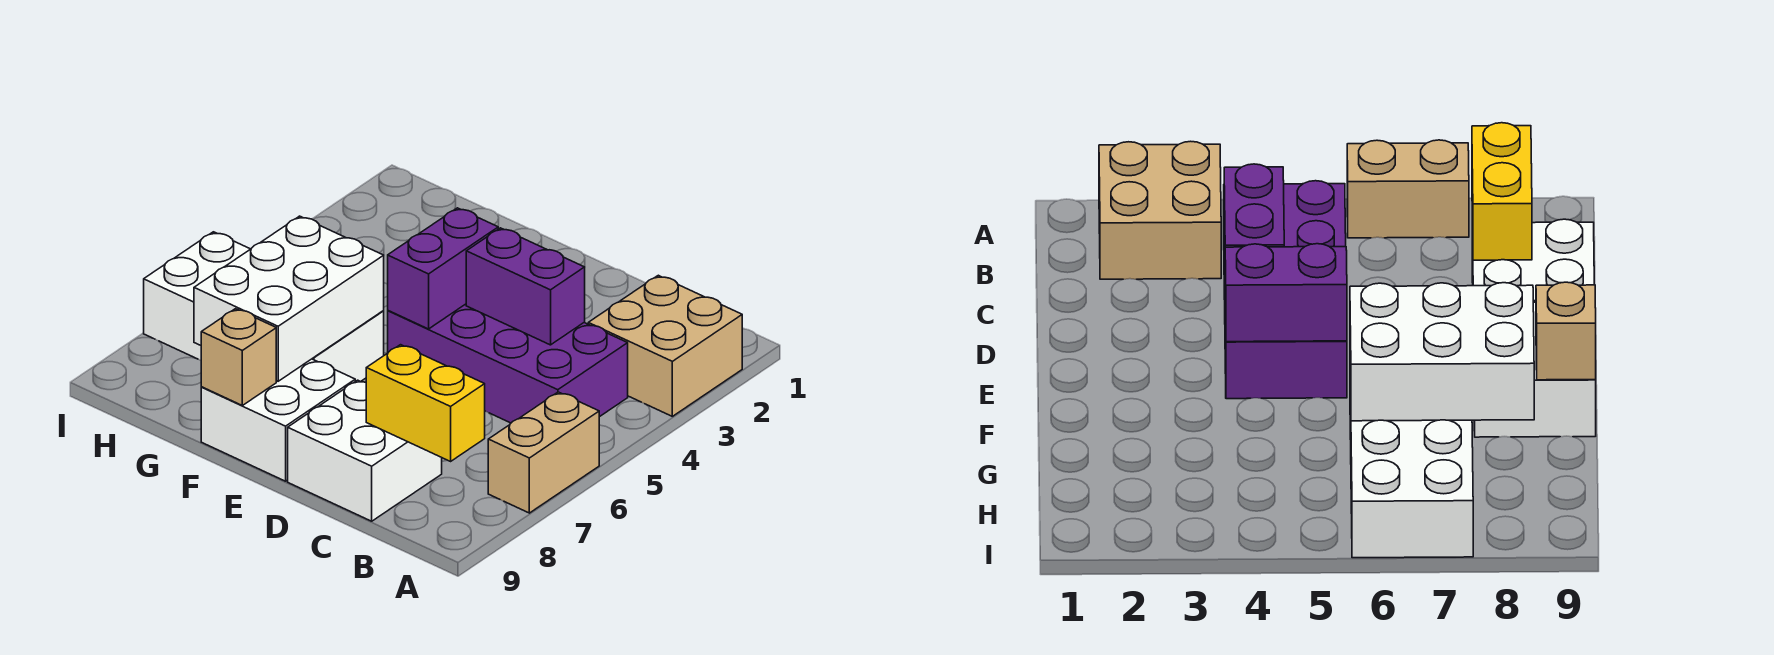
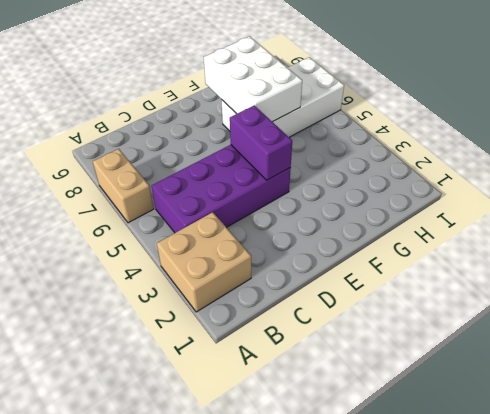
none -> white brick C8:D9 level 1
none -> white brick E8:F9 level 1

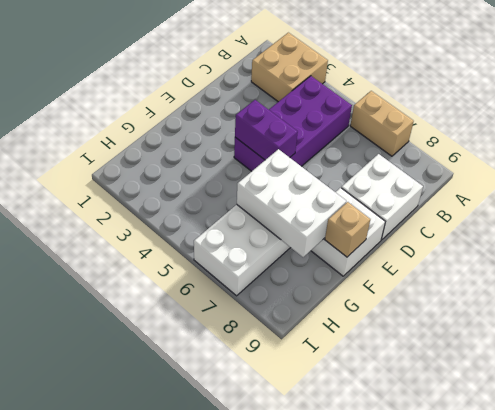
none -> yellow brick B8:C8 level 2
none -> purple brick C4:D4 level 2

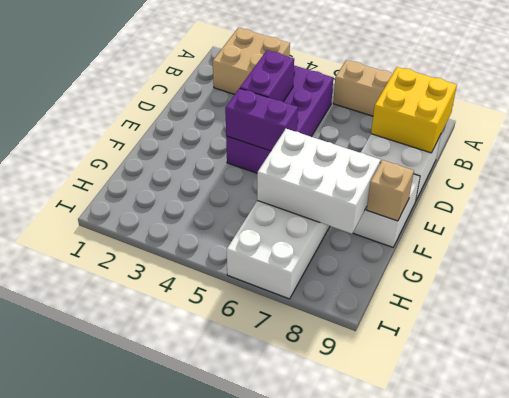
yellow brick B8:C9 level 2 -> yellow brick B8:C8 level 2

